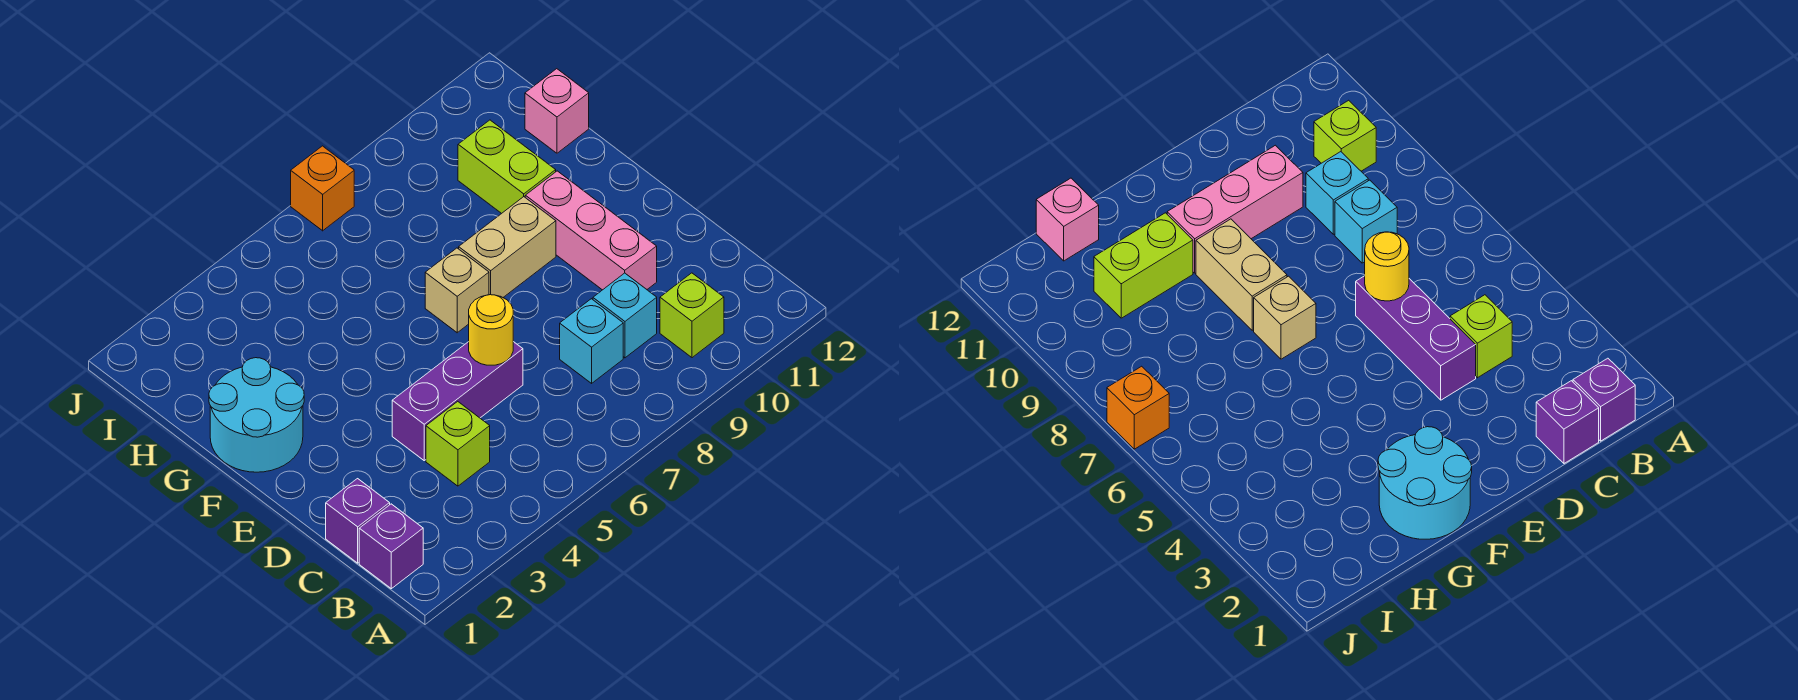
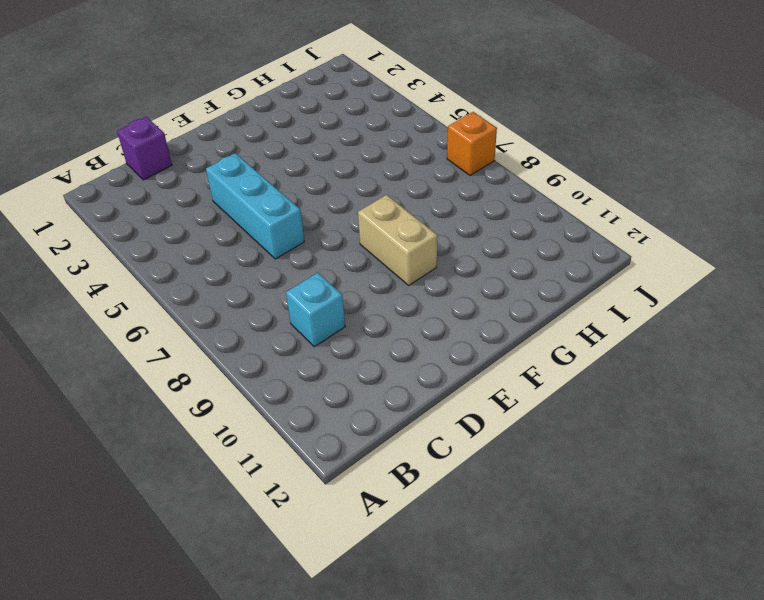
cyan brick D4:D6 level 1 -> purple brick D4:D6 level 1
none -> purple brick B1 level 1
none -> lime brick B10 level 1
none -> lime brick C4 level 1

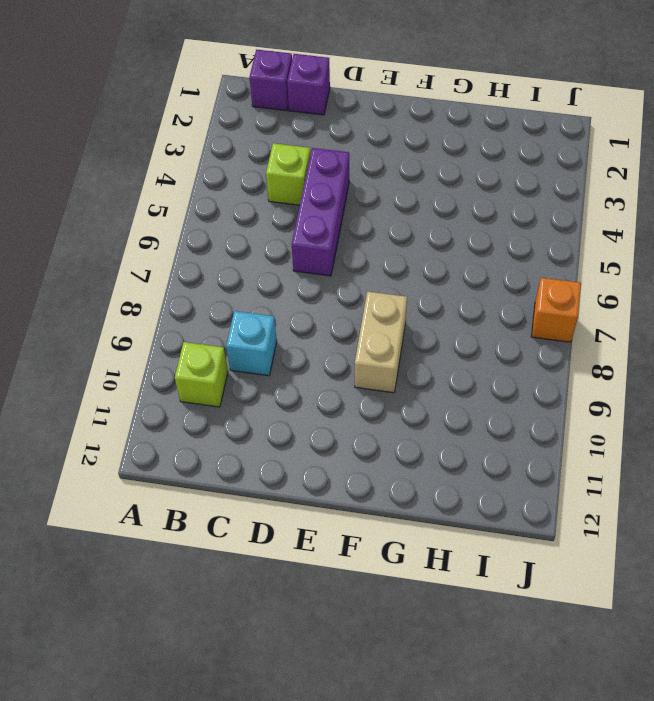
none -> cyan brick C8 level 1
none -> pink brick D10:F10 level 1
none -> cyan round brick F1:G2 level 1

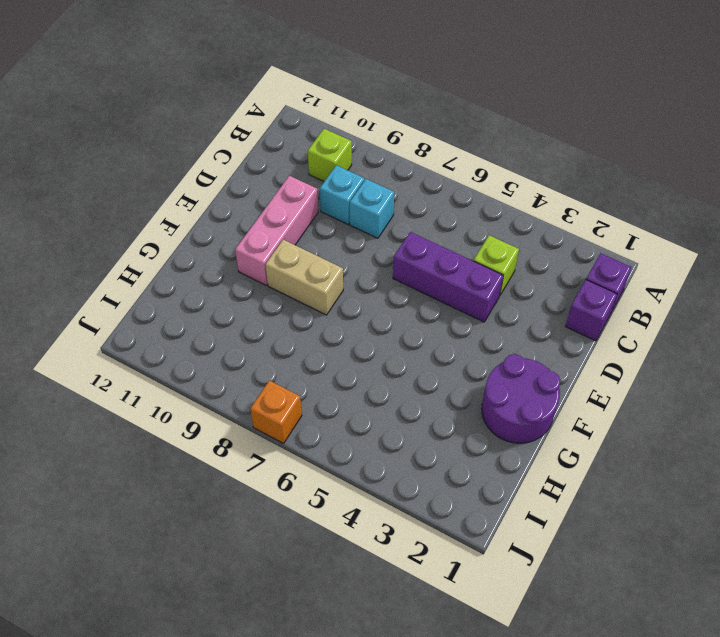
purple round brick F1:G2 level 1 -> cyan round brick F1:G2 level 1
none -> tan brick F7 level 1
none -> lime brick G10:H10 level 1
none -> pink brick H12 level 1

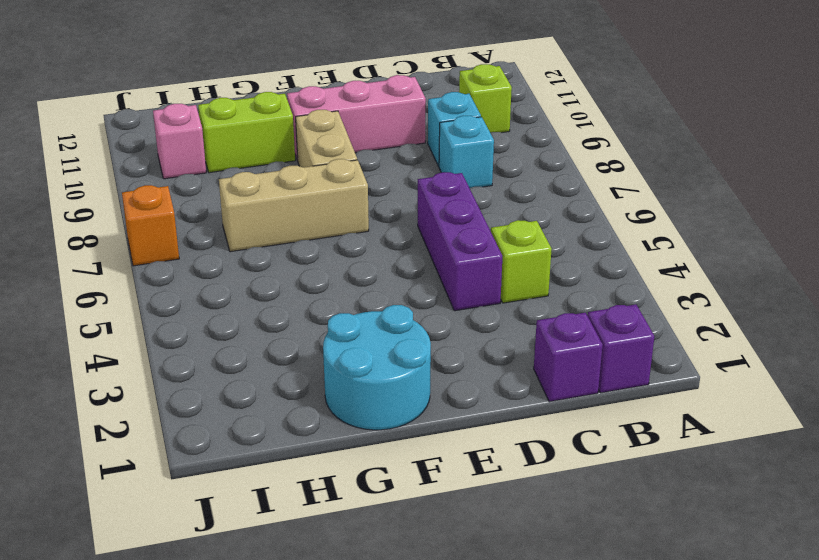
tan brick F7:H7 level 1 -> tan brick F7 level 1
pink brick I10 level 1 -> pink brick H12 level 1
none -> yellow round brick D6 level 2

